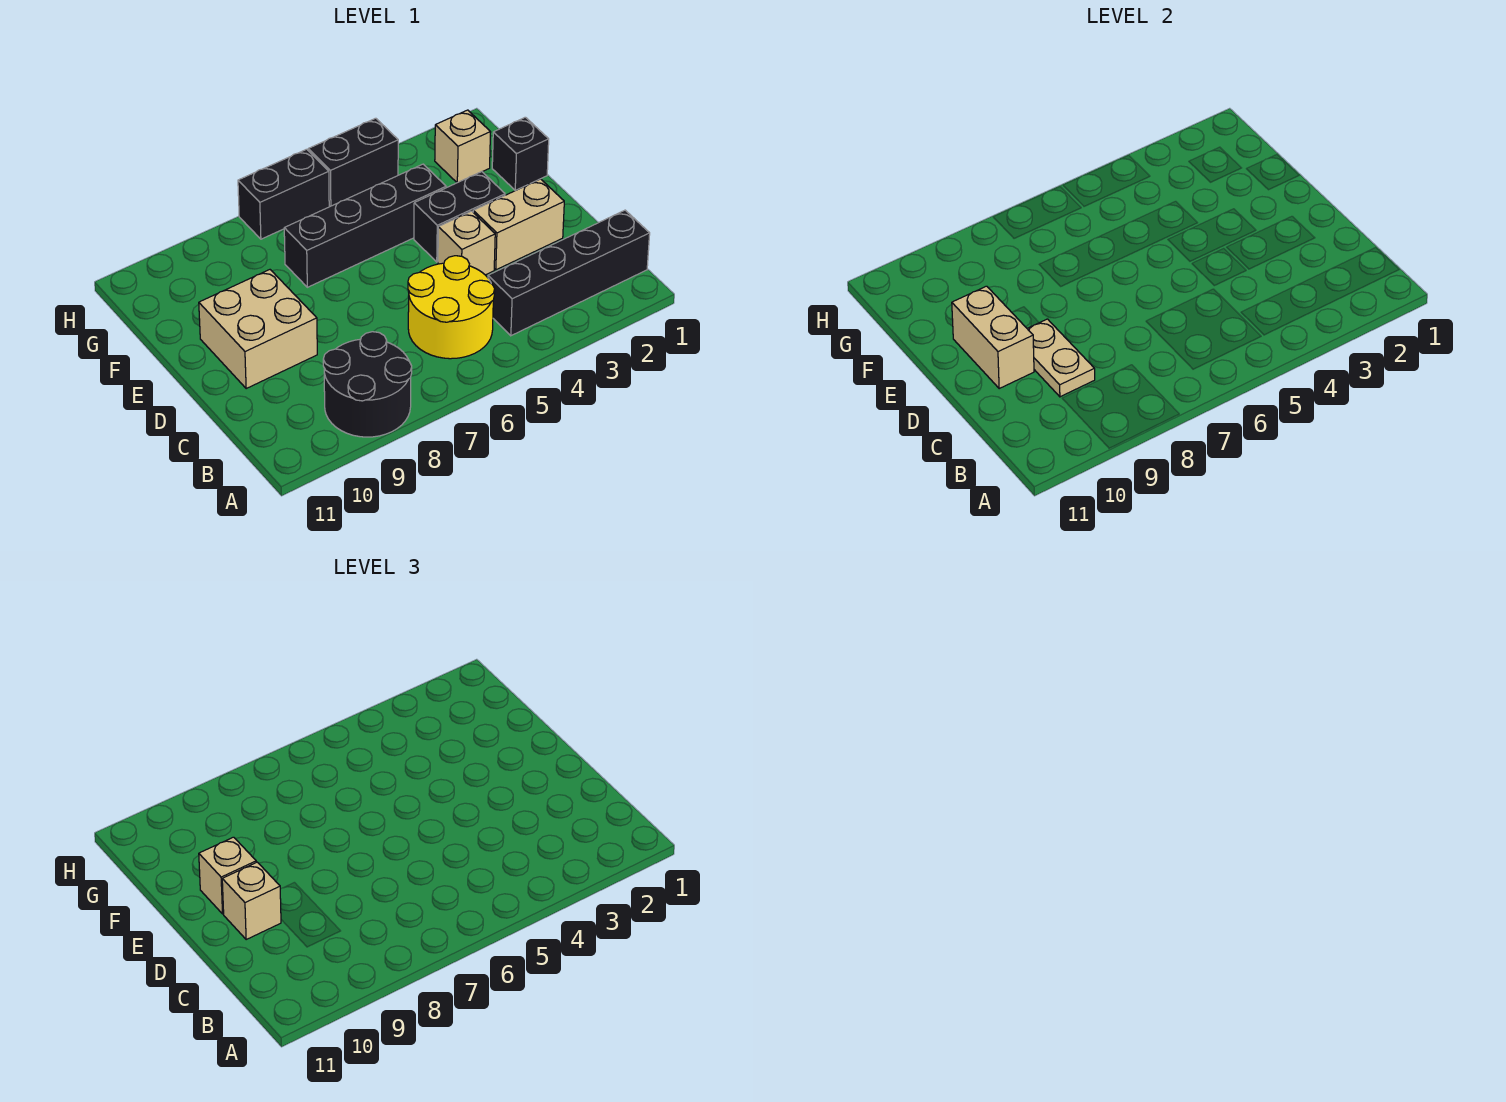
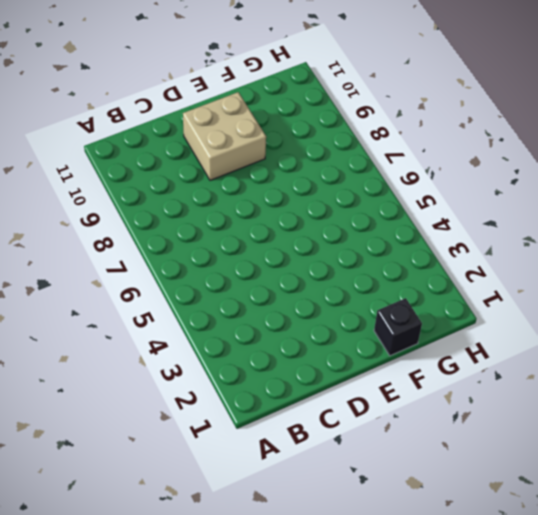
none -> black round brick A8:B9 level 1
none -> black brick B1:B4 level 1
none -> yellow round brick B5:C6 level 1

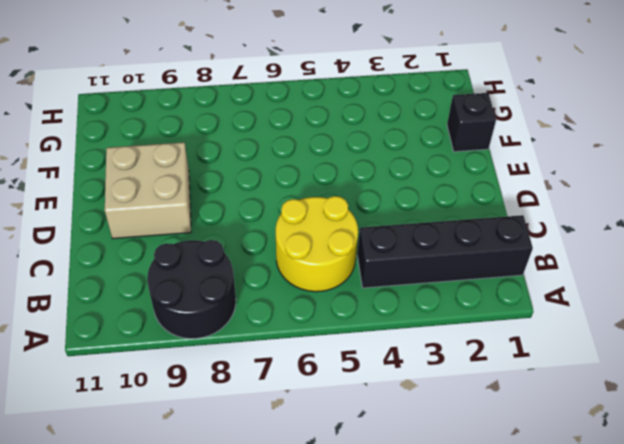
none -> tan brick D2:D3 level 1
none -> tan brick D4 level 1
none -> black brick E3:E4 level 1

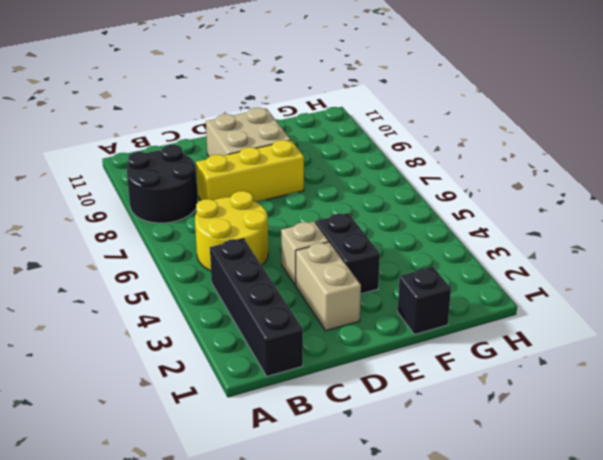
yellow brick C8:E8 level 1 -> none
none -> black brick F4:F7 level 1
none -> tan brick G2 level 1
none -> black brick H4:H5 level 1

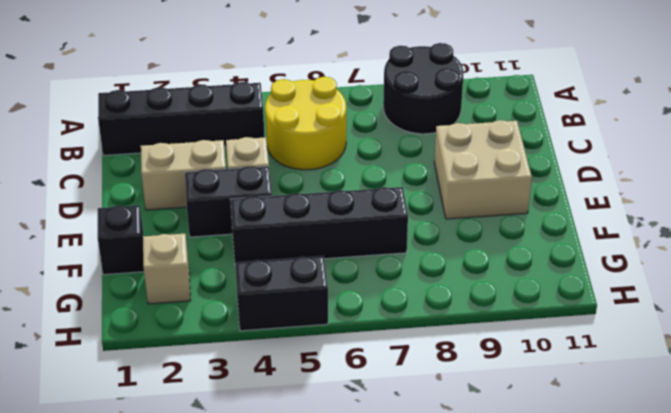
none -> black brick H6:H7 level 1
none -> tan plate C9:D9 level 2
none -> tan brick D10:E10 level 2

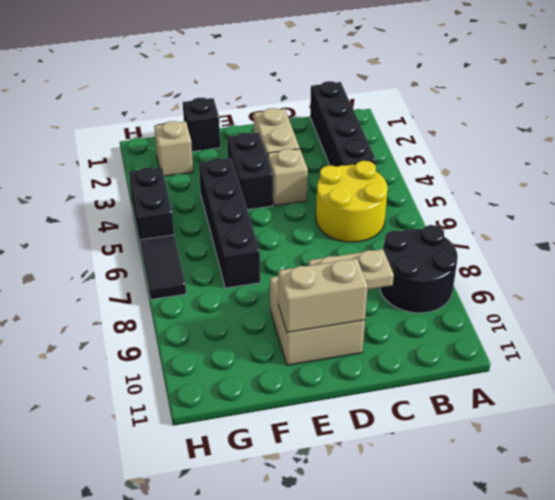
black tile H6:H7 level 1 -> black brick H6:H7 level 1
none -> tan brick D10 level 3
none -> tan brick E10 level 3

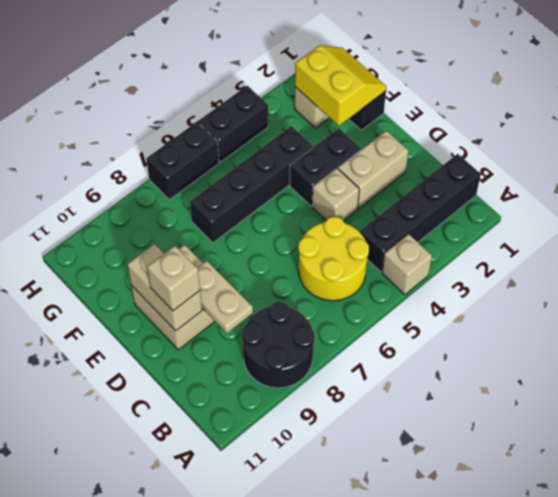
tan brick A4 level 1 -> tan brick E10 level 3
yellow slope F1:G2 level 2 top 2 -> none

